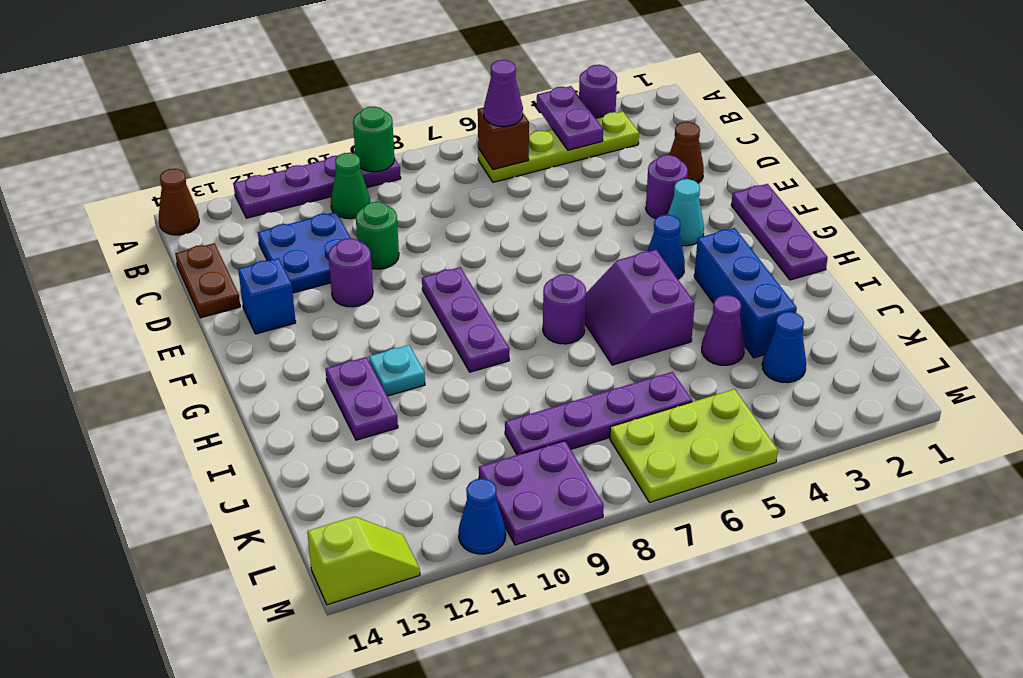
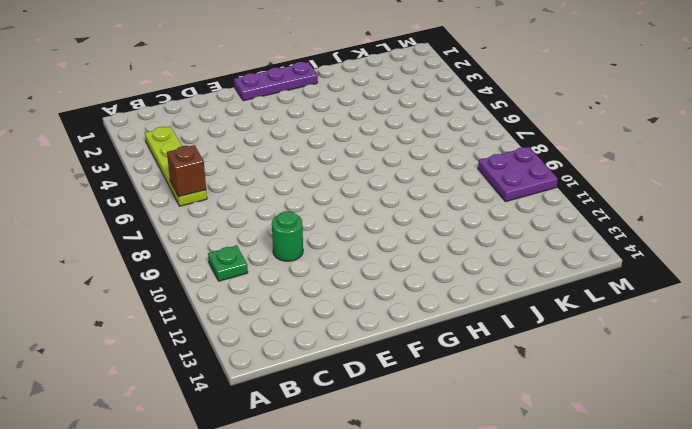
green plate B10 level 1 -> green cone B10 level 1
none -> purple round brick A3 level 1
none -> purple plate A9:A12 level 1
none -> brown cone A14 level 1
none -> blue plate C11:D12 level 1

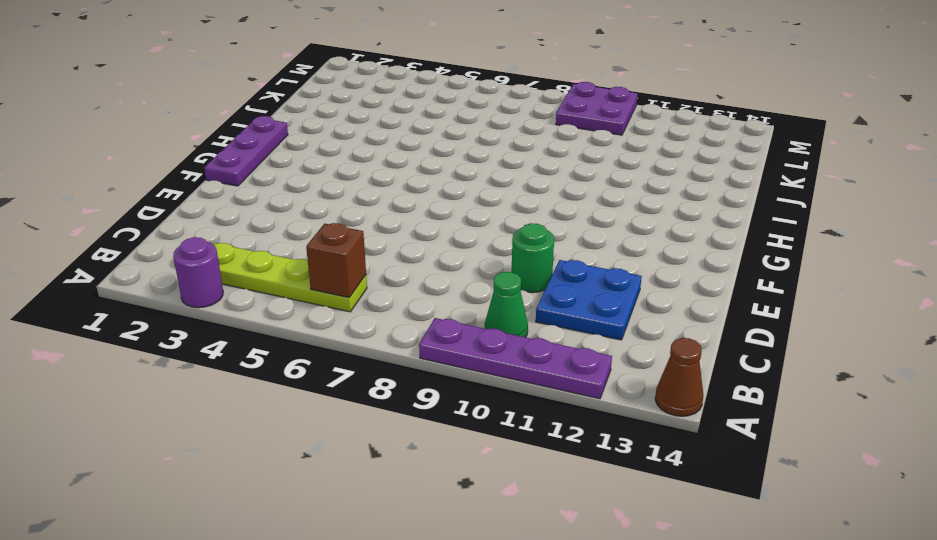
none -> brown plate C14:D14 level 1
none -> brown cone D2 level 1
none -> purple round brick E3 level 1
none -> purple round brick E11 level 1

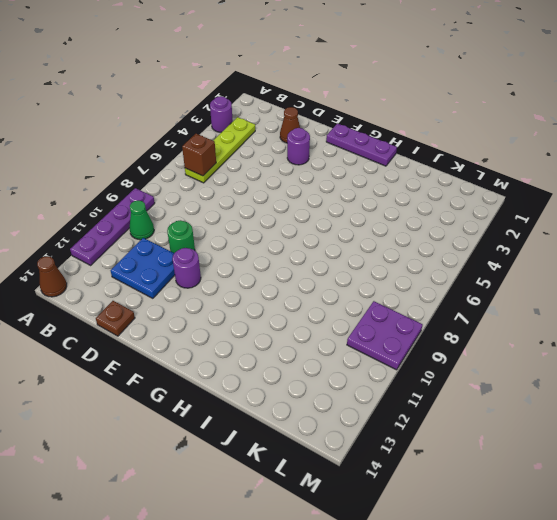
brown plate D14 level 1 -> brown plate C14:D14 level 1
none -> blue brick E13 level 1
none -> cyan cone F3 level 1
none -> purple plate F9:H9 level 1
none -> blue cone G4 level 1

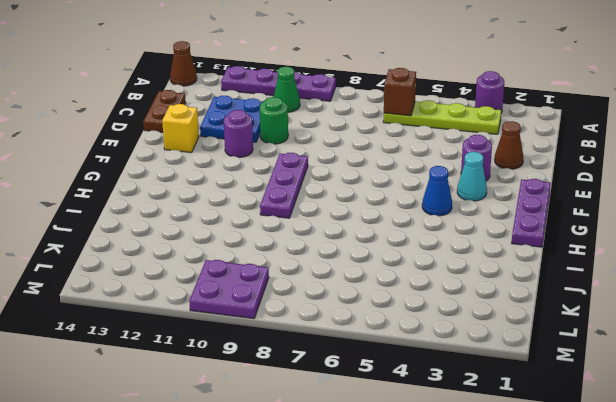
yellow brick E13 level 1 -> blue brick E13 level 1
none -> blue brick H3:J3 level 1
none -> purple slope H5:I6 level 1 top 5
none -> purple round brick H7 level 1
none -> cyan plate H11 level 1

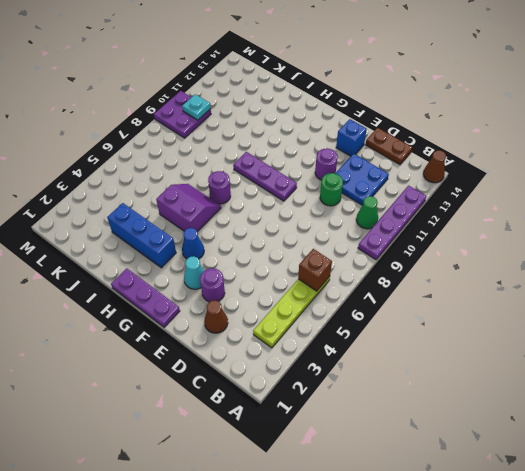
cyan plate L10 level 2 -> cyan plate H11 level 1
none -> purple round brick A3 level 1
none -> purple plate H12:I12 level 1
none -> purple cone J4 level 1
none -> blue cone K3 level 1

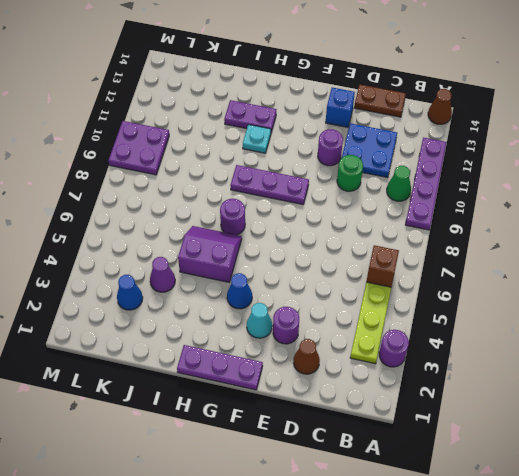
none -> blue brick H3:J3 level 1
none -> purple plate K6:K9 level 1
none -> lime plate L5:M7 level 1
none -> blue cone M11 level 1

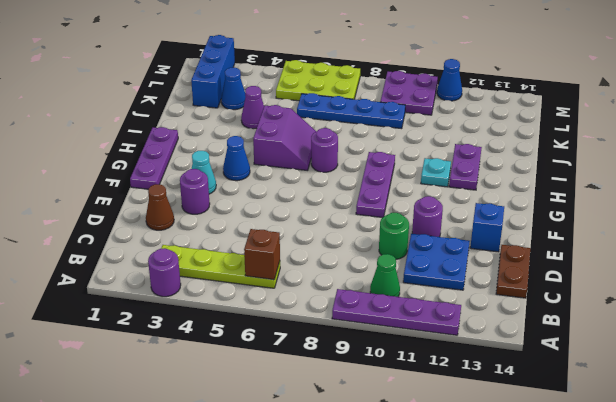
blue brick K2:M2 level 1 -> blue brick H3:J3 level 1
blue plate K6:K9 level 1 -> purple plate K6:K9 level 1
none -> brown cone A14 level 1
none -> lime slope M13:M14 level 1 top 14
none -> purple plate A4:B4 level 2
none -> green round brick A9 level 2

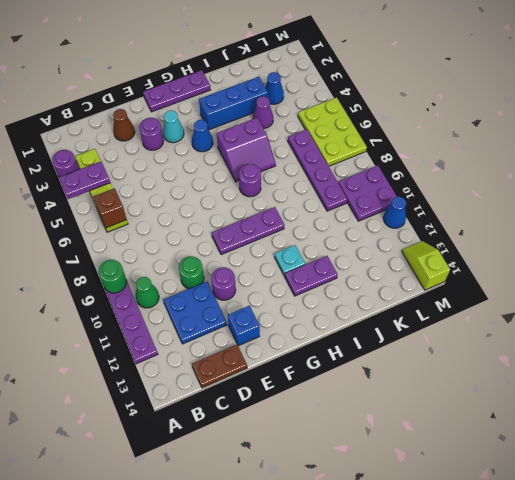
none -> brown cone A14 level 1
none -> purple cone B6 level 3

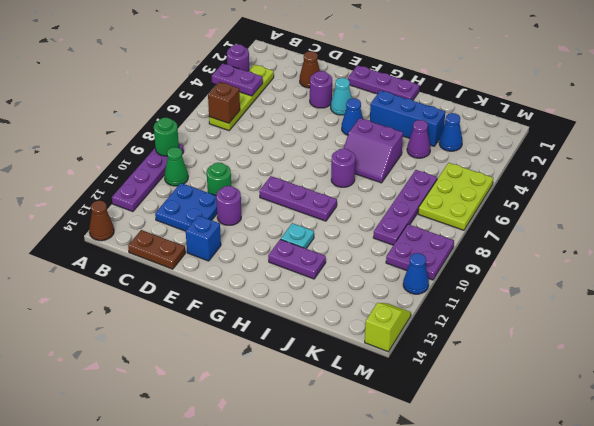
none -> purple cone B6 level 3

